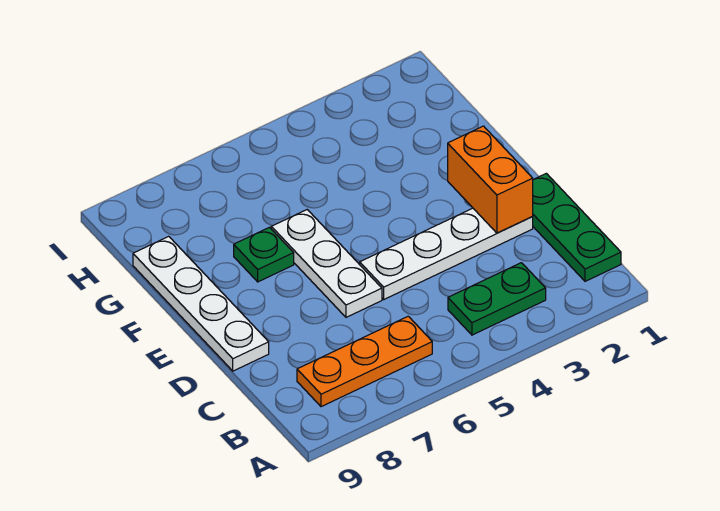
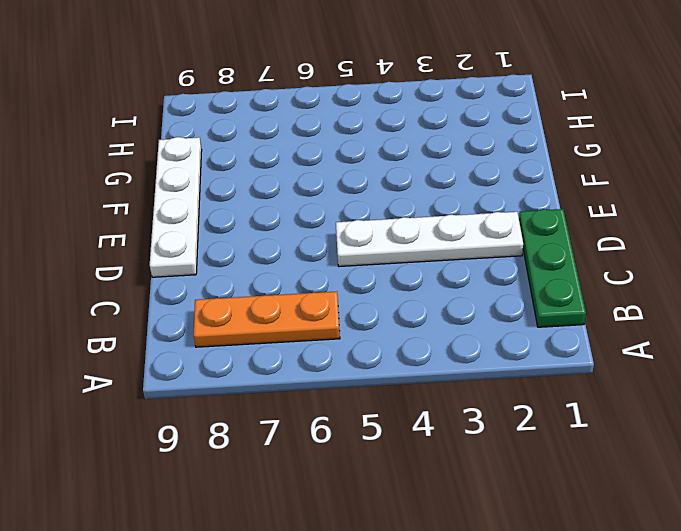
none -> green plate B3:B4 level 1
none -> white plate D6:F6 level 1

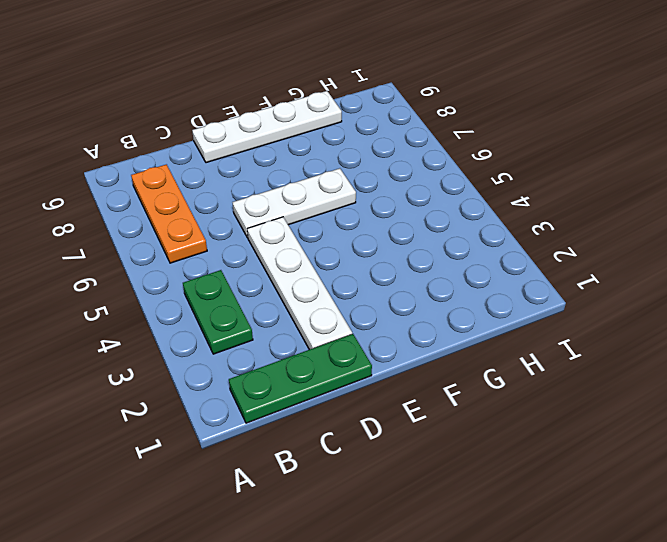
none -> green plate F7 level 1
none -> orange brick D2:E2 level 2

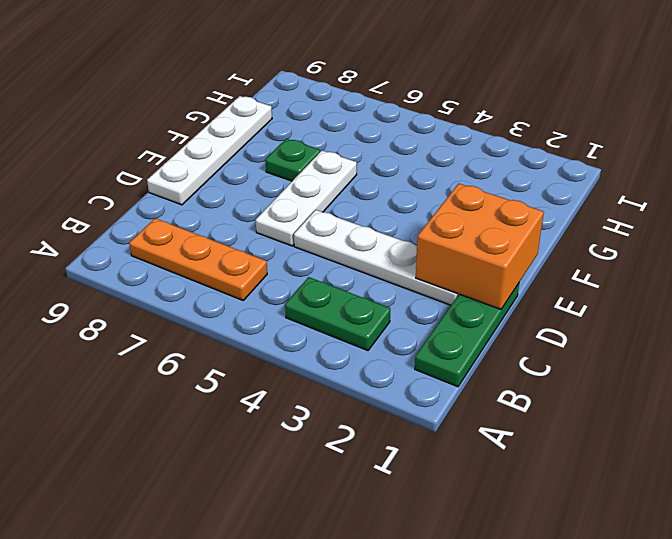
orange brick D1:E2 level 2 -> orange brick D2:E2 level 2

